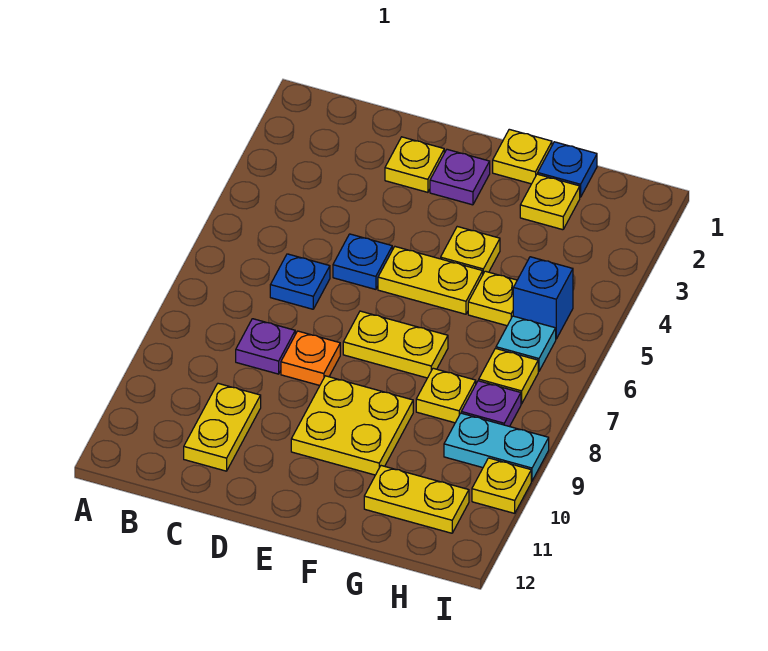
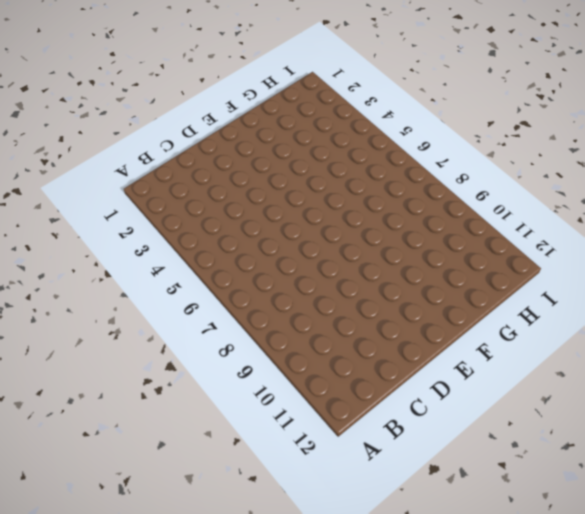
none -> blue plate C6 level 1
none -> purple plate C8 level 1
none -> yellow plate C10:C11 level 1

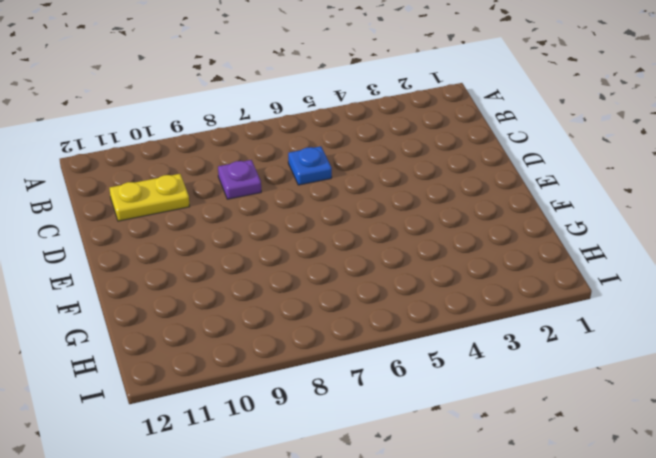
none -> yellow plate D2 level 1
none -> blue plate D5 level 1
none -> orange plate D8 level 1

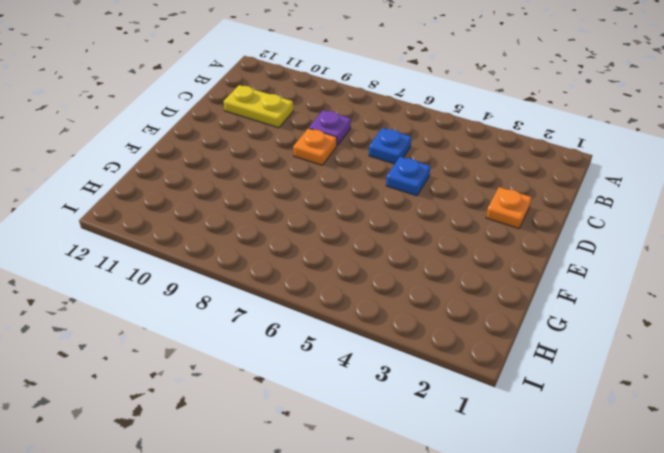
orange plate D2 level 1 -> yellow plate D2 level 1
none -> purple plate E2 level 1
none -> yellow plate E5:F5 level 1
none -> yellow plate E7:F7 level 1

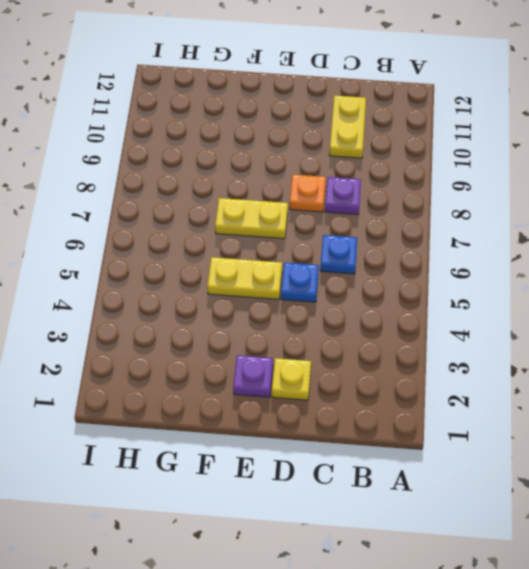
none -> yellow plate E9:F10 level 1
none -> yellow plate F1 level 1
none -> yellow plate F4 level 1

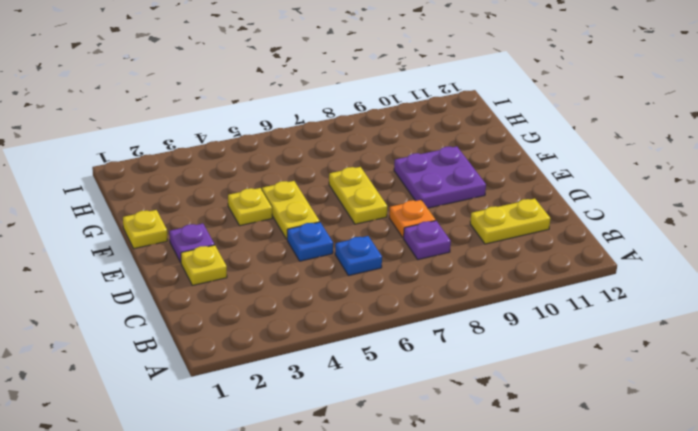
purple plate E9:F10 level 1 -> yellow plate E9:F10 level 1
none -> blue plate G1 level 1
none -> yellow plate G2 level 1
none -> yellow plate G5 level 1

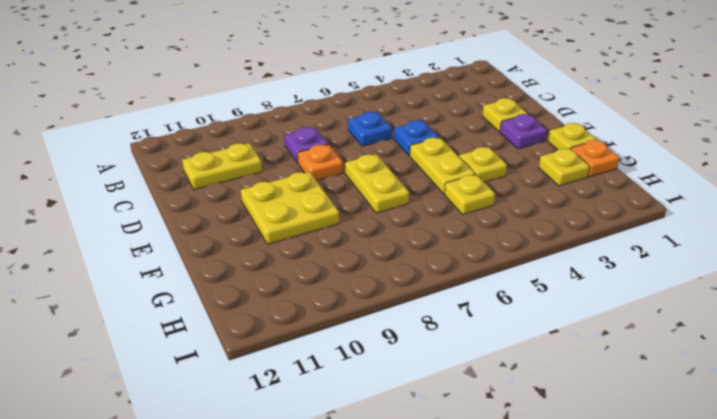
orange plate G1 level 1 -> blue plate G1 level 1
none -> yellow plate G8 level 1
none -> yellow plate G11:H11 level 1
none -> blue brick H5 level 1

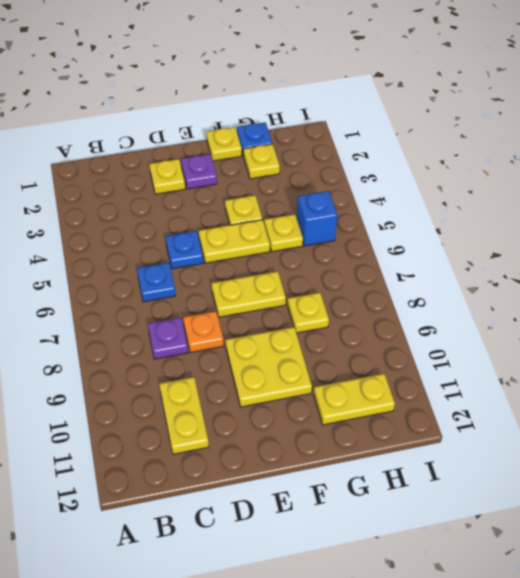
none -> cyan plate H6 level 1
none -> yellow plate H7 level 1
none -> purple plate H8 level 1

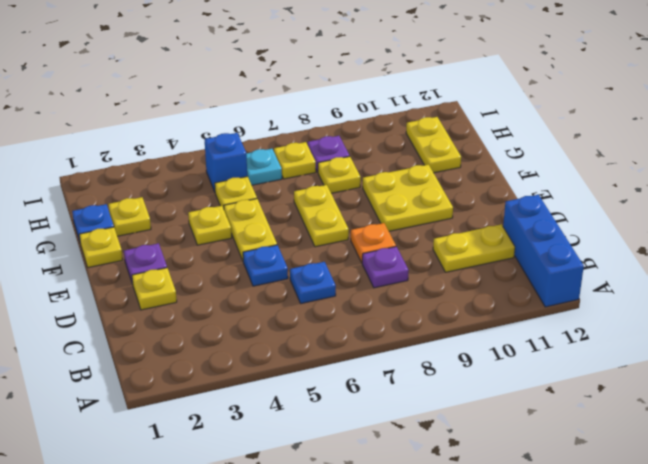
blue brick A12:C12 level 1 -> none
none -> cyan plate H9:I9 level 1
none -> yellow plate I10 level 1

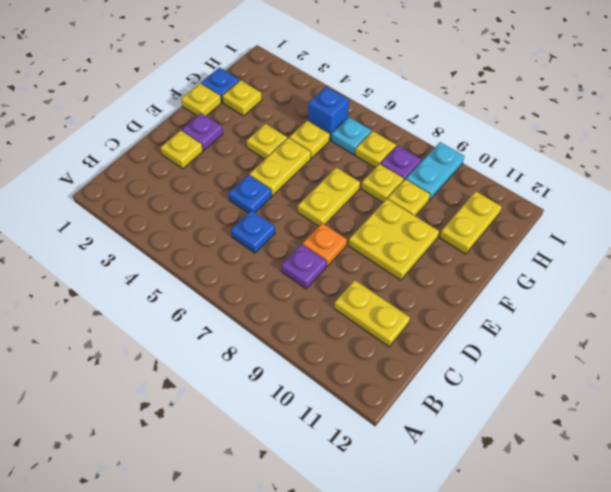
yellow plate G9 level 1 -> yellow plate I10 level 1

